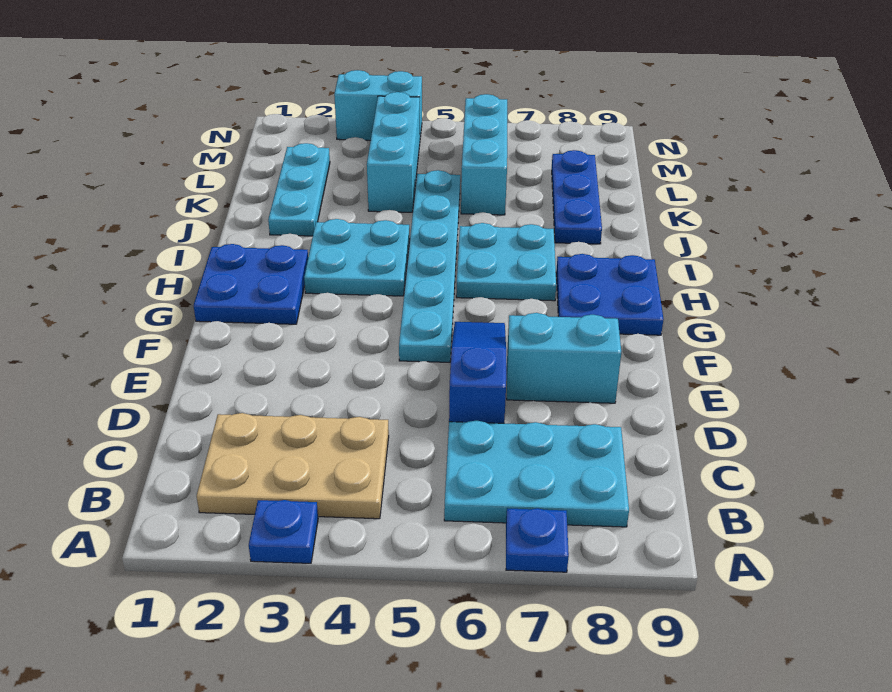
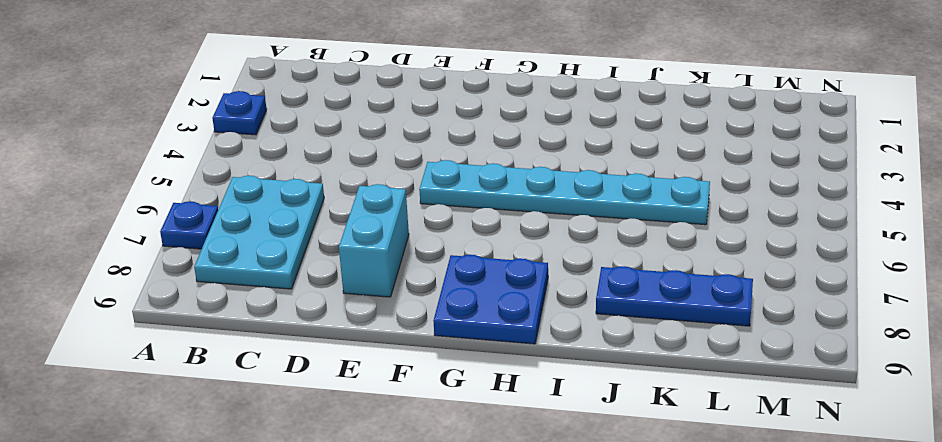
none -> tan plate B2:C4 level 1
none -> blue slope D6:F6 level 1 top D
none -> blue plate G1:H2 level 1

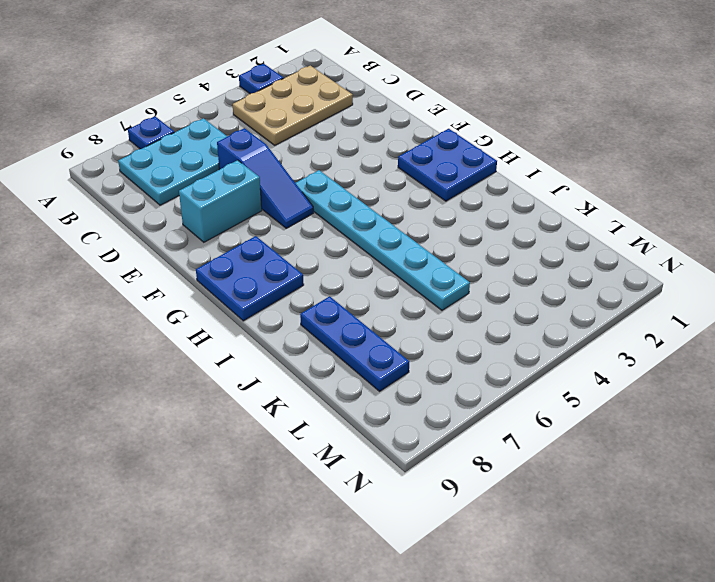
none -> cyan plate H3:I4 level 1
none -> cyan plate H6:I7 level 1
none -> cyan plate J2:L2 level 1

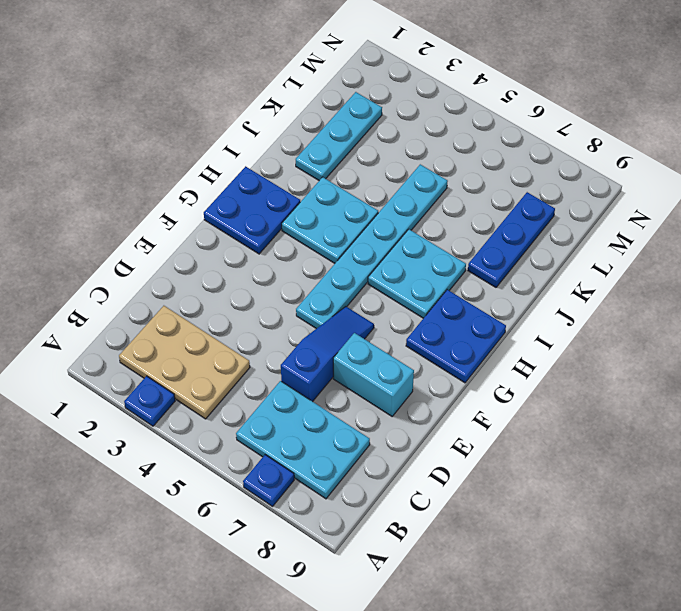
none -> cyan brick K4:M4 level 1
none -> cyan brick K6:M6 level 1
none -> cyan brick N3:N4 level 1

